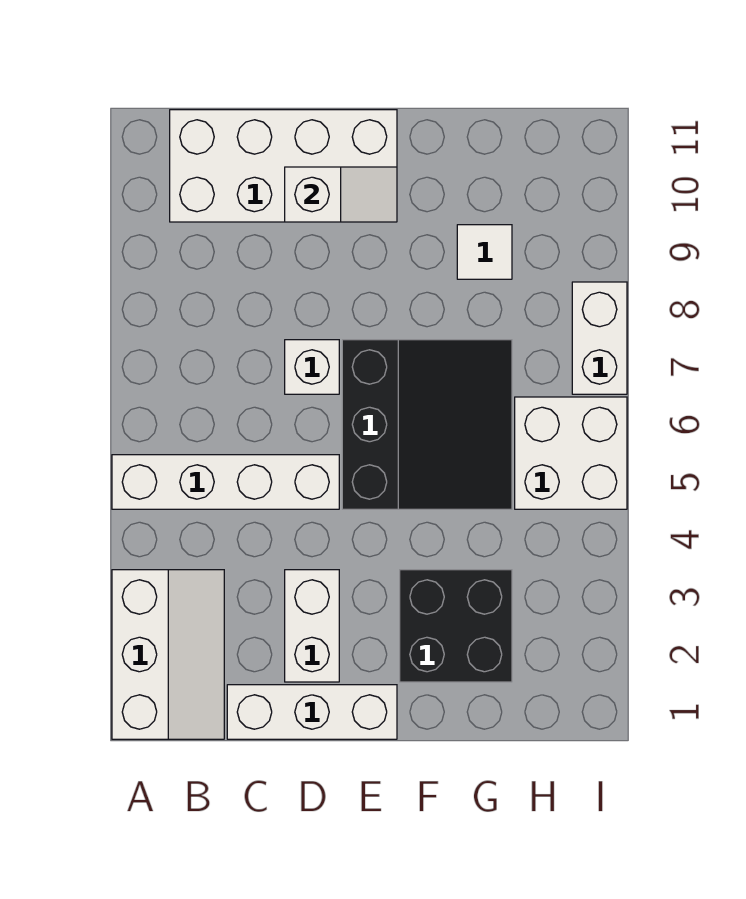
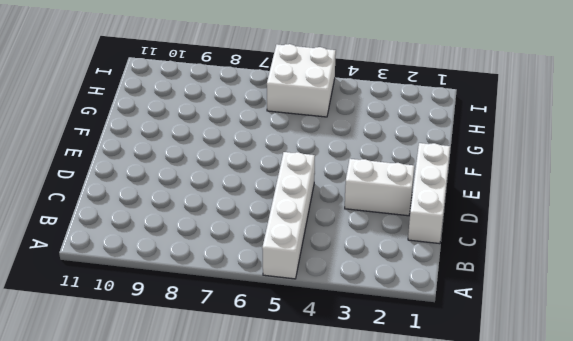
none -> white slope A1:B3 level 1 top A
none -> white brick B10:E11 level 1
none -> white brick D7 level 1

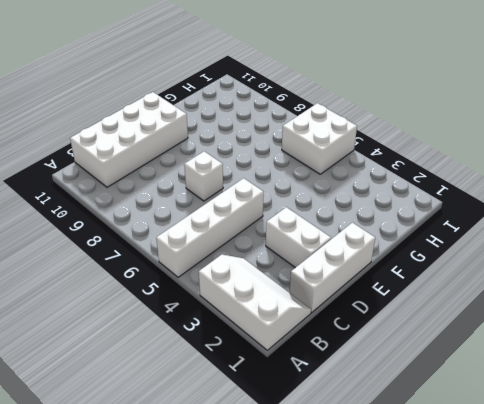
none -> black slope E5:G7 level 1 top E
none -> black brick F2:G3 level 1
none -> white tile G9 level 1

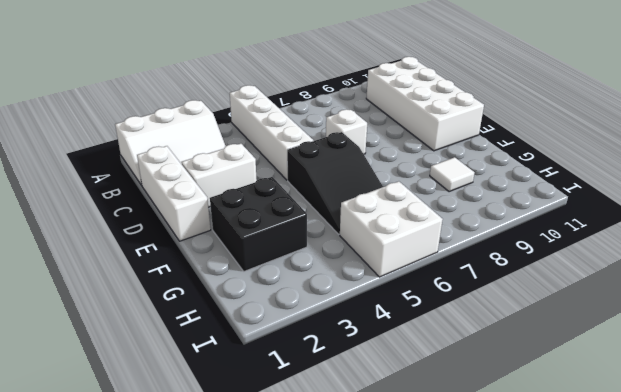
black slope E5:G6 level 1 top E -> black slope E5:G7 level 1 top E
none -> white brick I7:I8 level 1
none -> white slope D10:E10 level 2 top D

